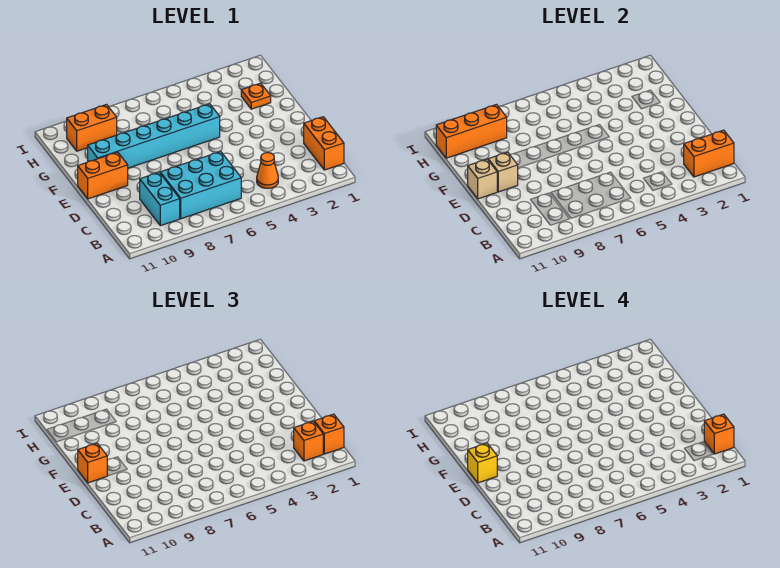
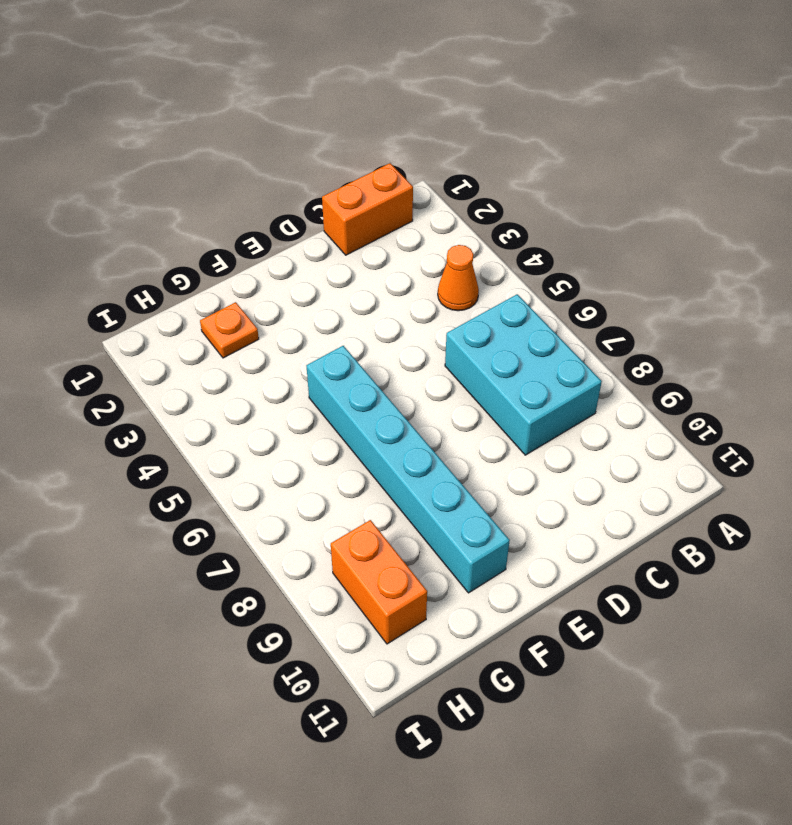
none -> cyan brick B9:C9 level 1
none -> orange brick E10:E11 level 1
none -> orange brick B1:B2 level 2

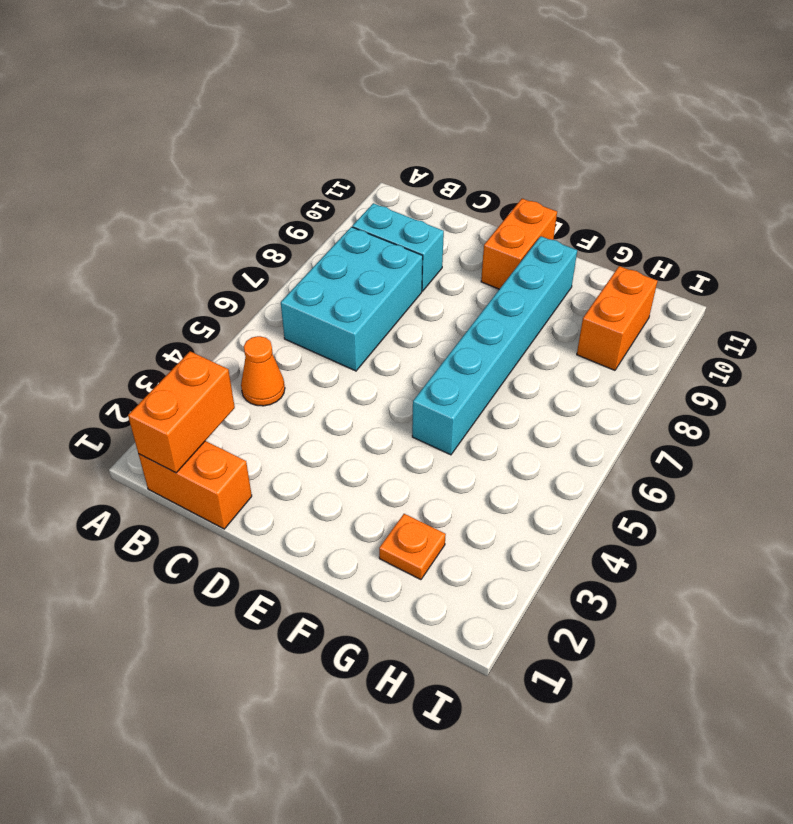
none -> tan brick E10 level 2
none -> tan brick E11 level 2
none -> orange brick H9:H11 level 2

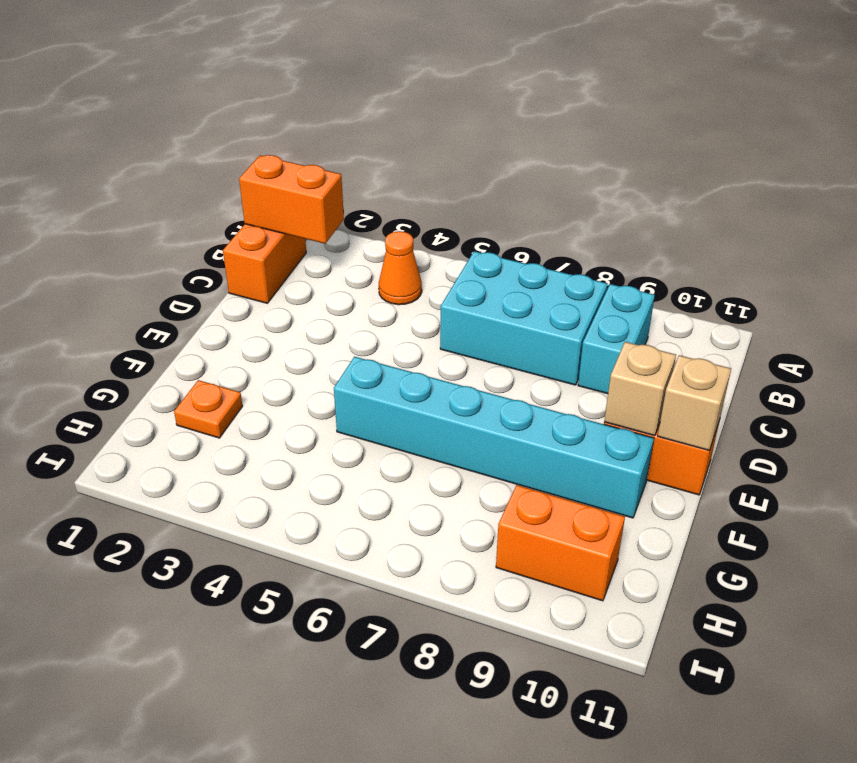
none -> orange brick H9:H11 level 2
none -> orange brick B1 level 3
none -> orange brick B2 level 3

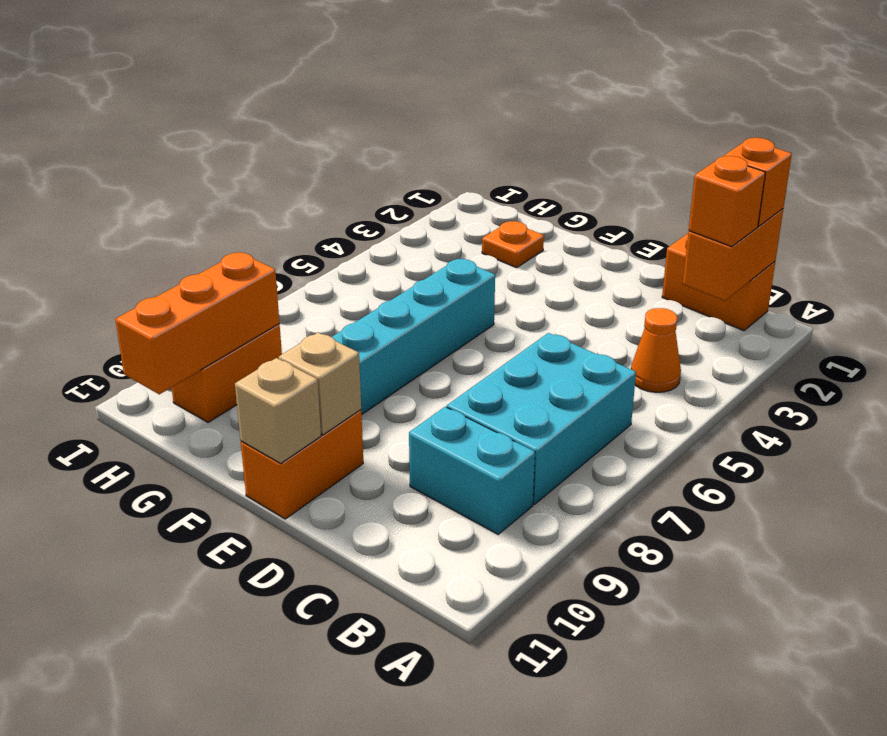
none -> orange brick E11 level 3
none -> orange brick B1 level 4
none -> yellow brick E11 level 4

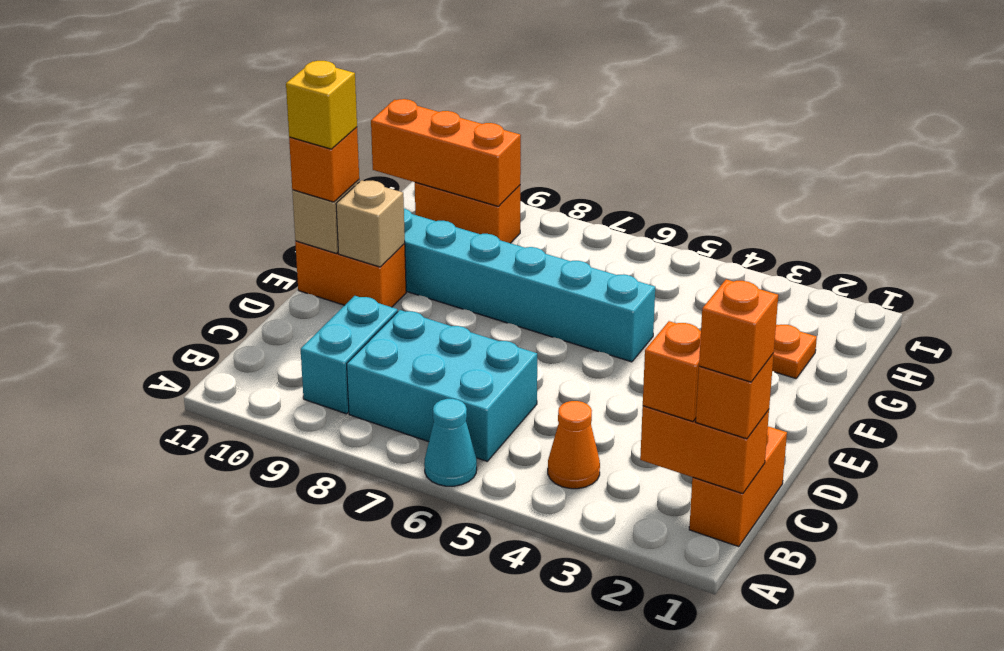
cyan cone A6 level 1 -> none

